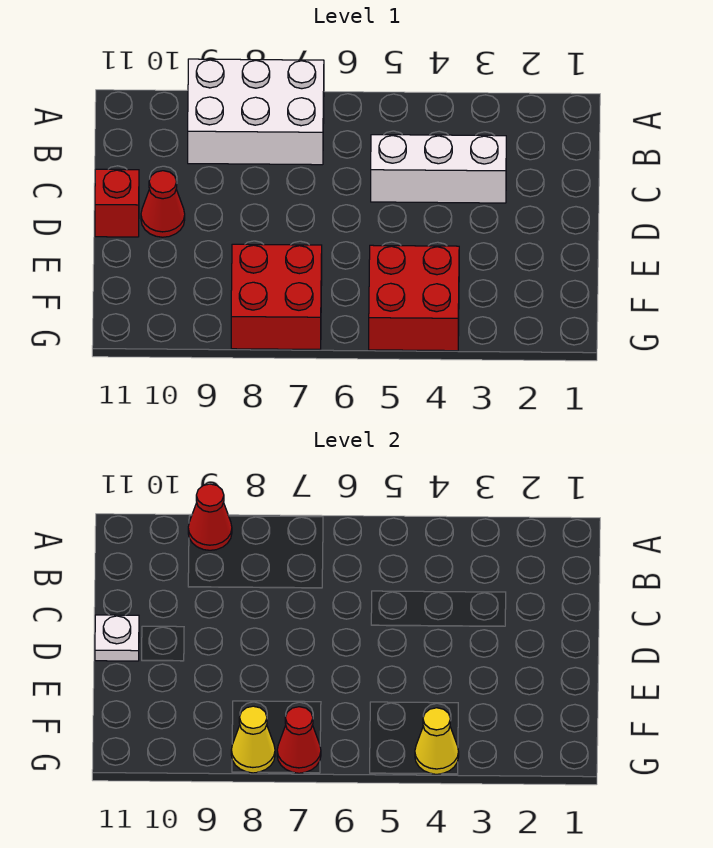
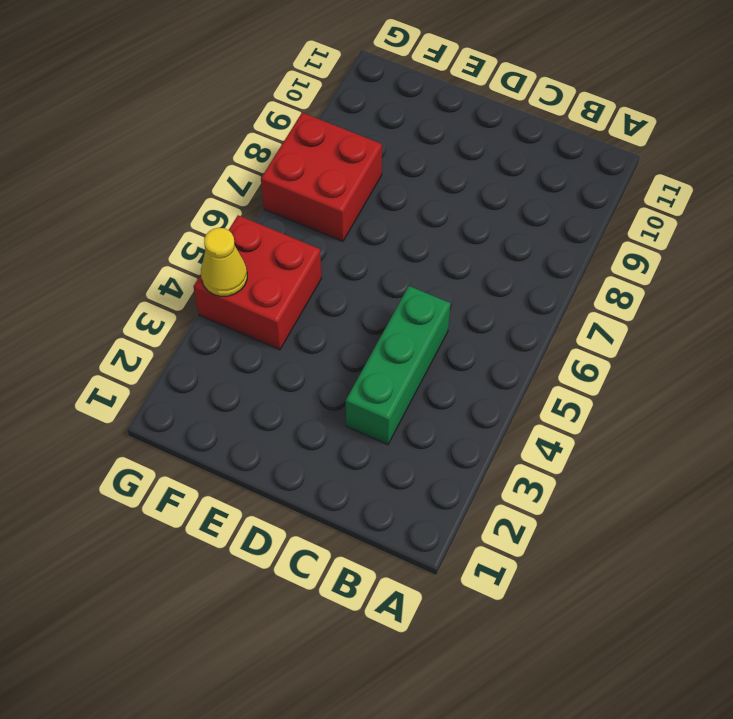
green brick C3:C5 level 1 -> white brick C3:C5 level 1
none -> white brick A7:B9 level 1
none -> red cone D10 level 1

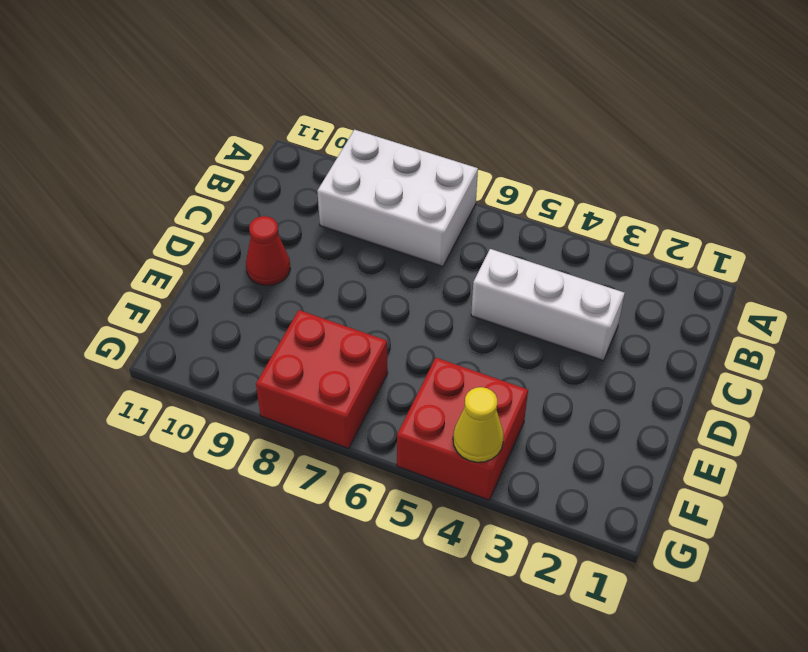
none -> red brick D11 level 1
none -> red cone A9 level 2

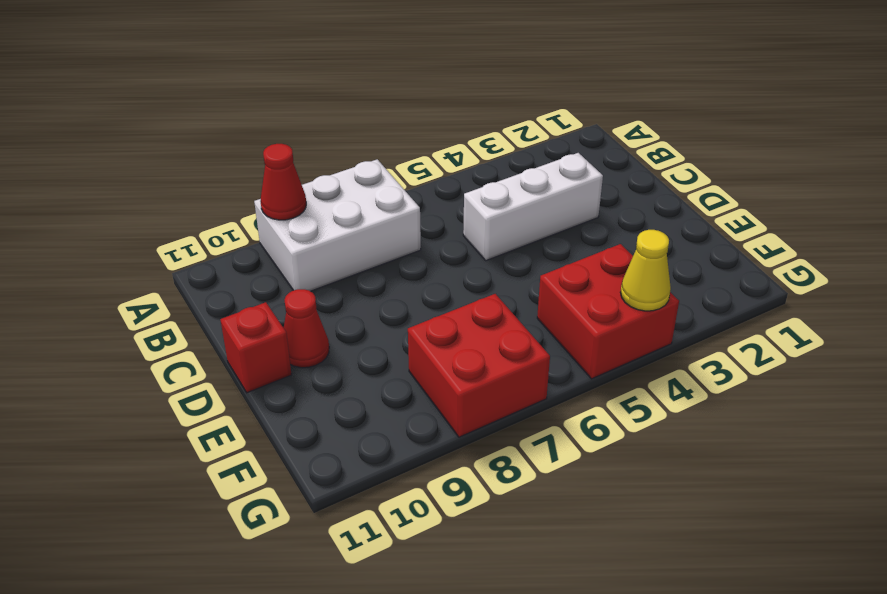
none -> white plate D11 level 2
none -> red cone G7 level 2

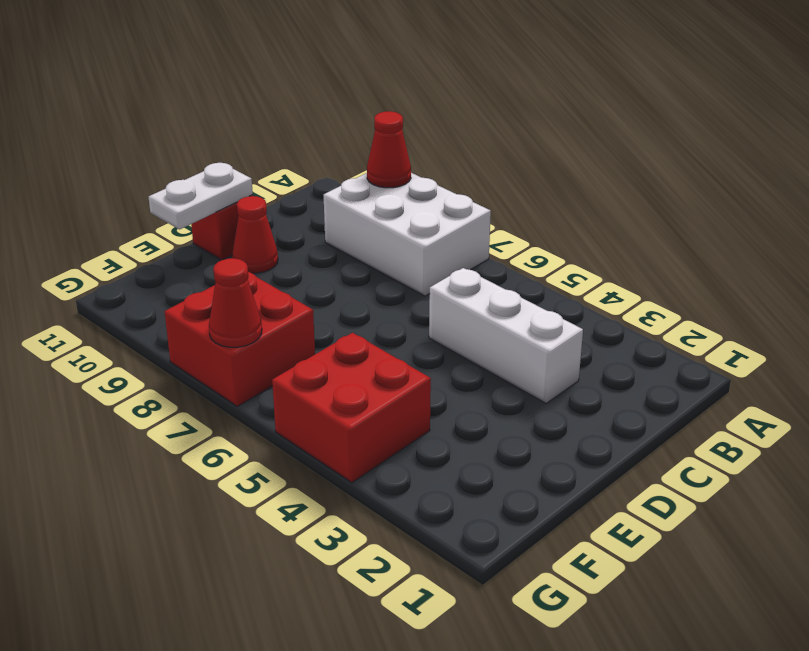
white plate D11:E11 level 2 -> white plate D11 level 2
none -> yellow cone G4 level 2
none -> yellow cone G8 level 2

